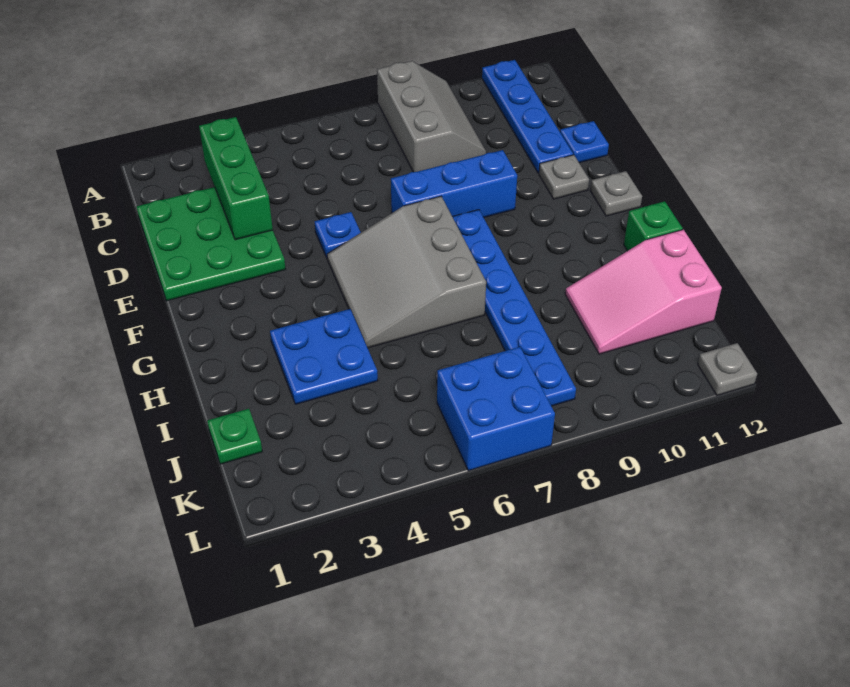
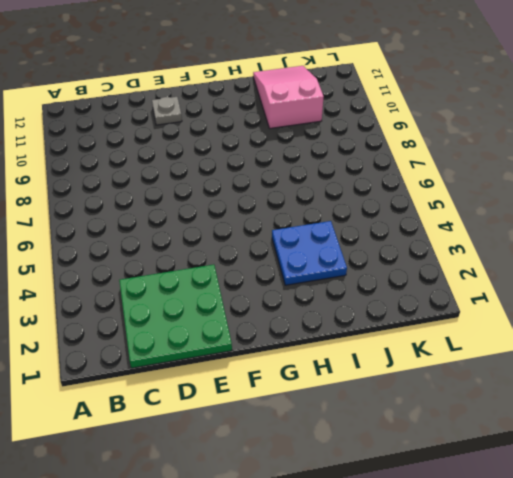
pink slope I10:J12 level 1 top 10 -> pink slope I10:J12 level 1 top 12
none -> grey slope A8:C9 level 1 top 8
none -> blue plate A11:D11 level 1
none -> blue plate D12 level 1

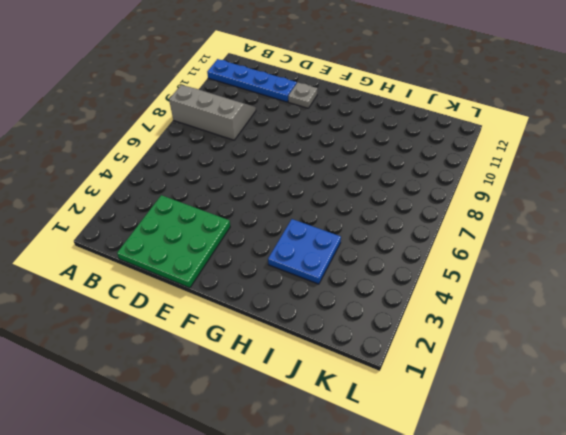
none -> blue plate D12 level 1
none -> blue plate E5 level 1
none -> blue brick E7:E9 level 1

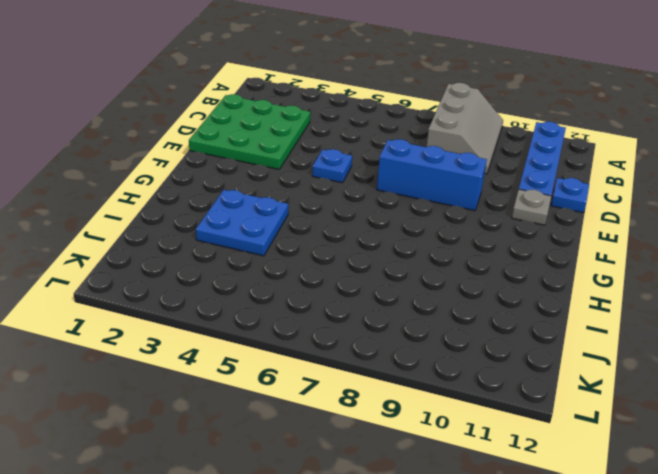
none -> grey slope F5:H7 level 1 top 7
none -> blue plate F8:K8 level 1
none -> grey plate F12 level 1

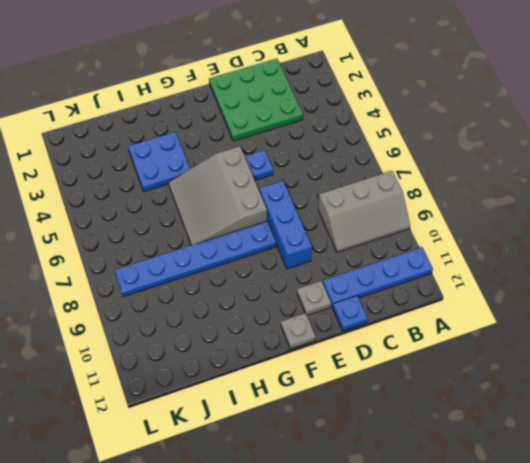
grey slope F5:H7 level 1 top F -> grey slope F5:H7 level 1 top 7
none -> green brick H12 level 1
none -> pink slope I10:J12 level 1 top 12
none -> green plate J1 level 1

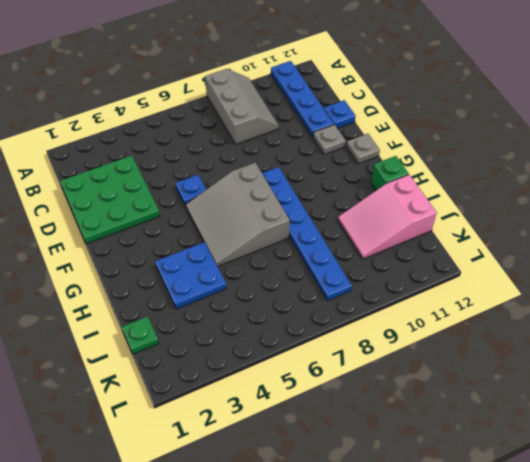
none -> blue brick E7:E9 level 1
none -> blue brick K6:L7 level 1
none -> grey plate L12 level 1

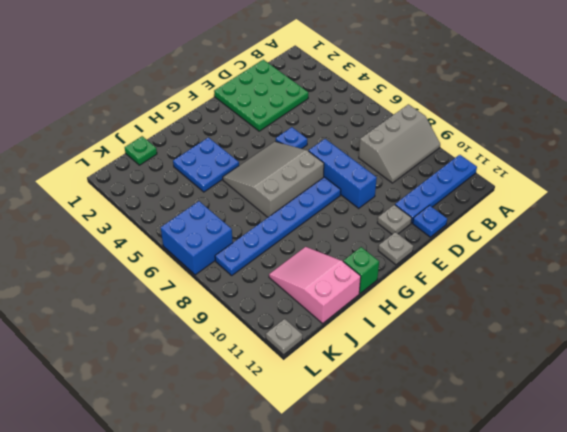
none -> green brick B3:D3 level 2

